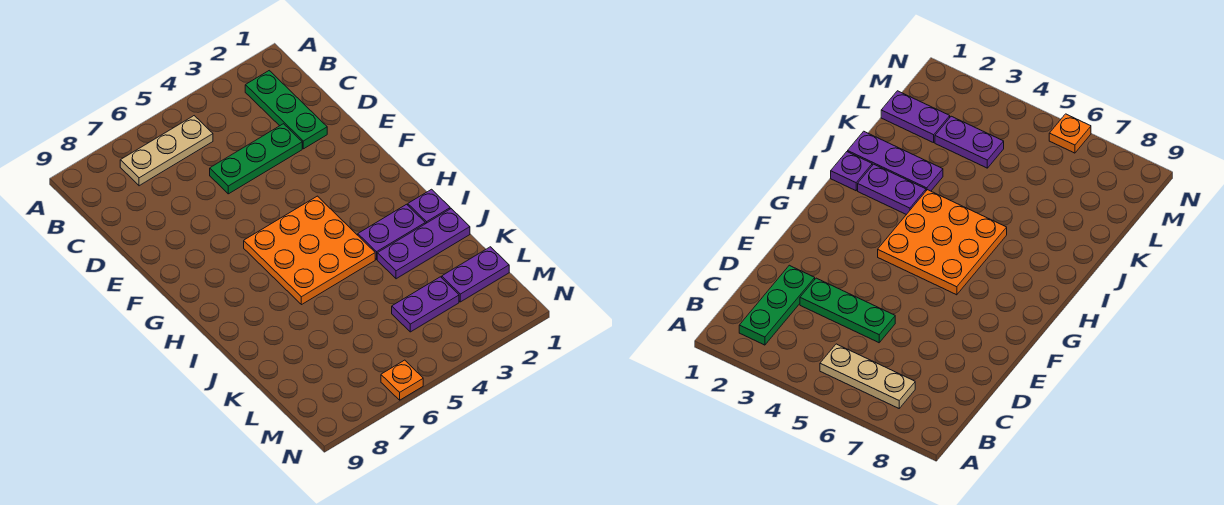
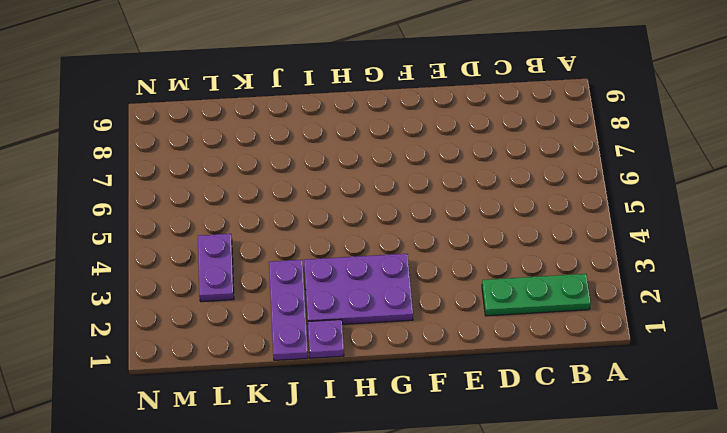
purple plate G2:I3 level 1 -> purple plate I2:I3 level 1
none -> tan plate B5:B7 level 1
none -> green plate D3:D5 level 1

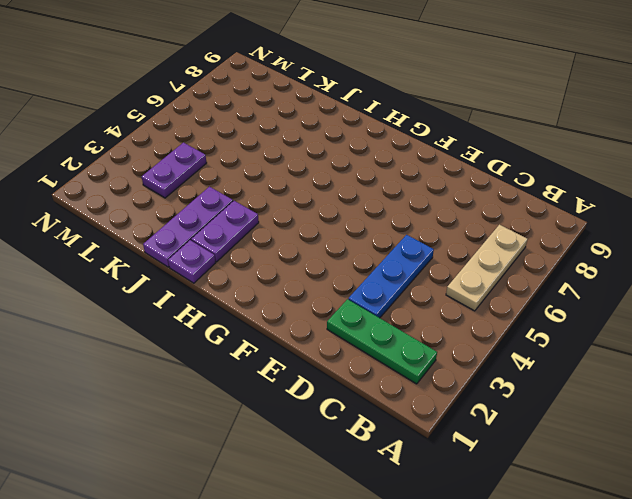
blue plate D3:D5 level 1 -> green plate D3:D5 level 1
none -> orange plate G4:I6 level 1
none -> purple plate L1:L2 level 1

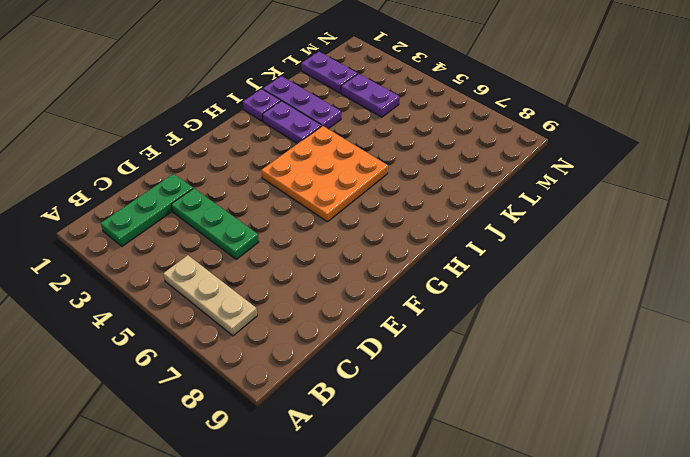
none -> orange plate N6 level 1

